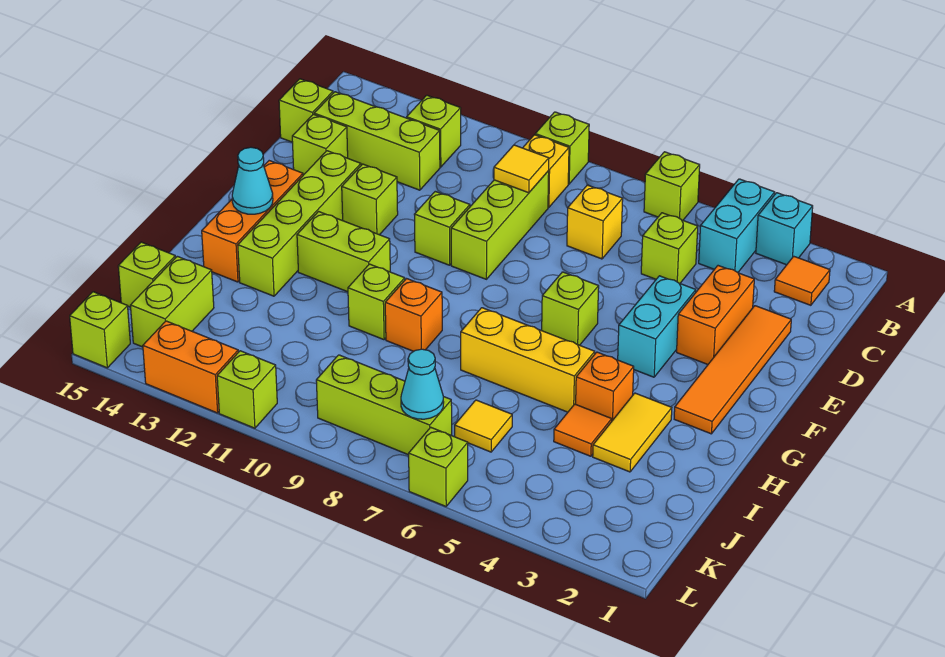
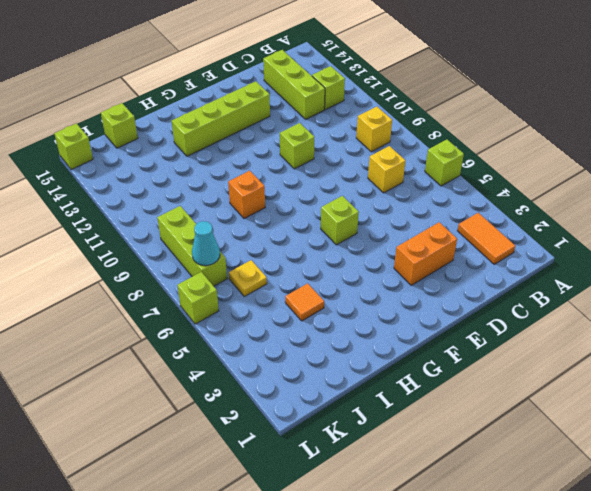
orange tile B2:B3 level 1 -> orange tile B2 level 1
yellow plate J6 level 1 -> yellow tile J6 level 1
none -> cyan brick A3 level 1
none -> cyan brick A4:B4 level 1
none -> lime brick A9 level 1
none -> lime brick C5 level 1

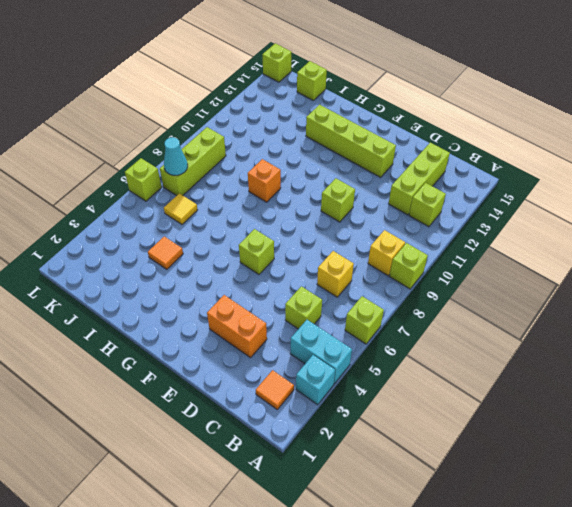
none -> lime brick C9:E9 level 1
none -> lime brick C15 level 1
none -> orange tile D2:G2 level 1
none -> lime brick D14 level 1

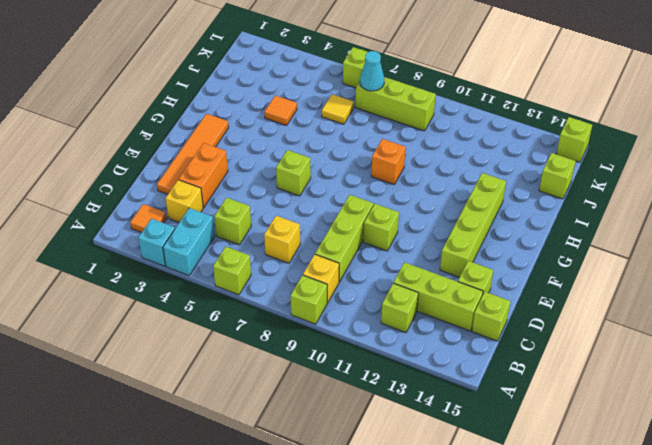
yellow brick C3 level 1 -> none
none -> cyan brick E4:F4 level 1
none -> lime brick E12 level 1
none -> orange brick F14:H14 level 1
none -> lime brick G11:G12 level 1

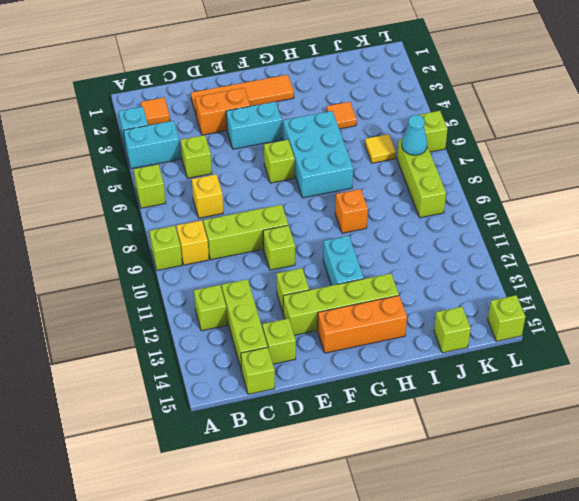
cyan brick G5:H7 level 1 -> yellow brick H5:H7 level 1
cyan brick G11:G12 level 1 -> lime brick G11:G12 level 1
none -> yellow tile H3:I3 level 1
none -> orange brick H4 level 1
none -> lime brick H10 level 1
none -> lime brick J14:K14 level 1

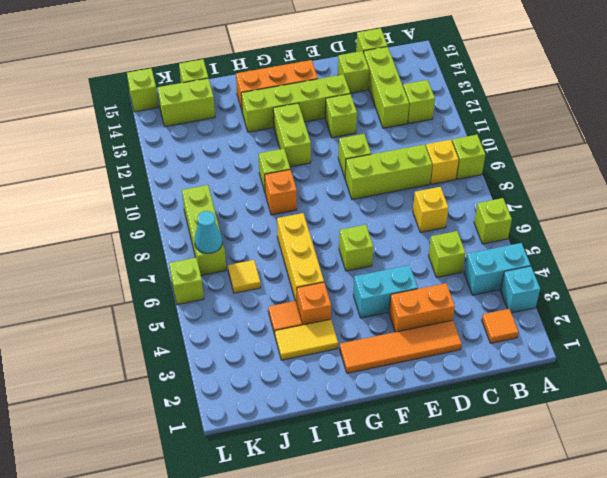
none -> lime brick L11 level 1
none -> orange brick L12:L13 level 1
none -> yellow tile C9 level 2
none -> cyan cone G14 level 2

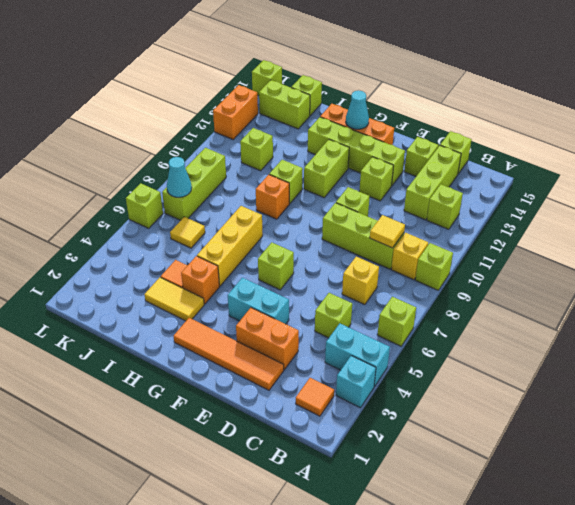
lime brick J11 level 1 -> lime brick L11 level 1

